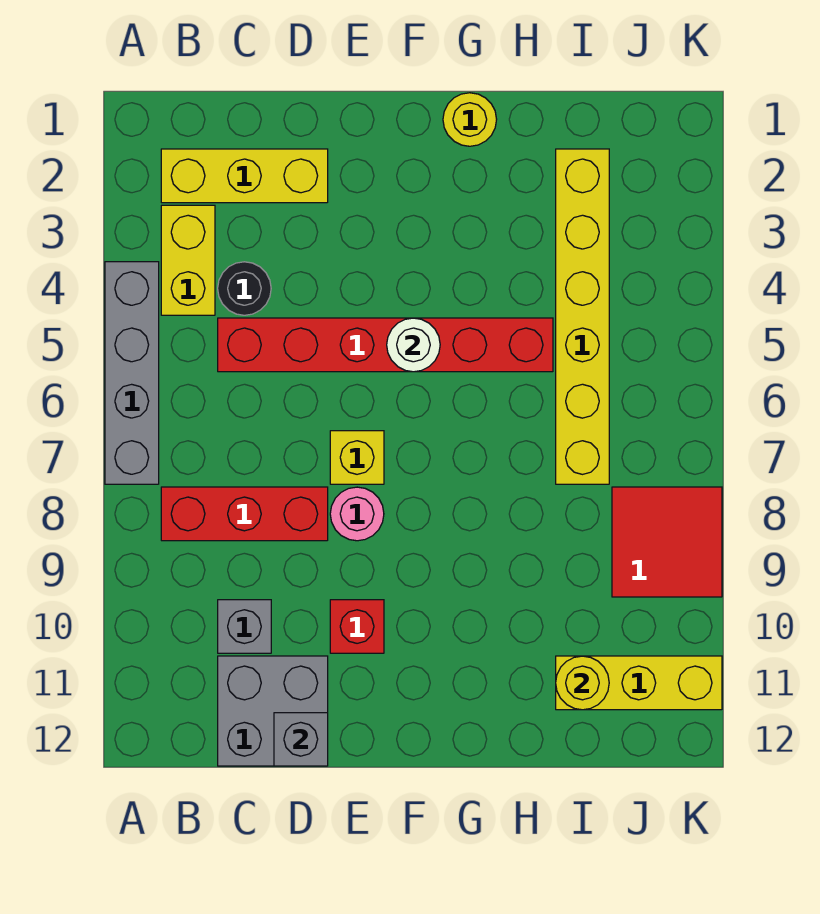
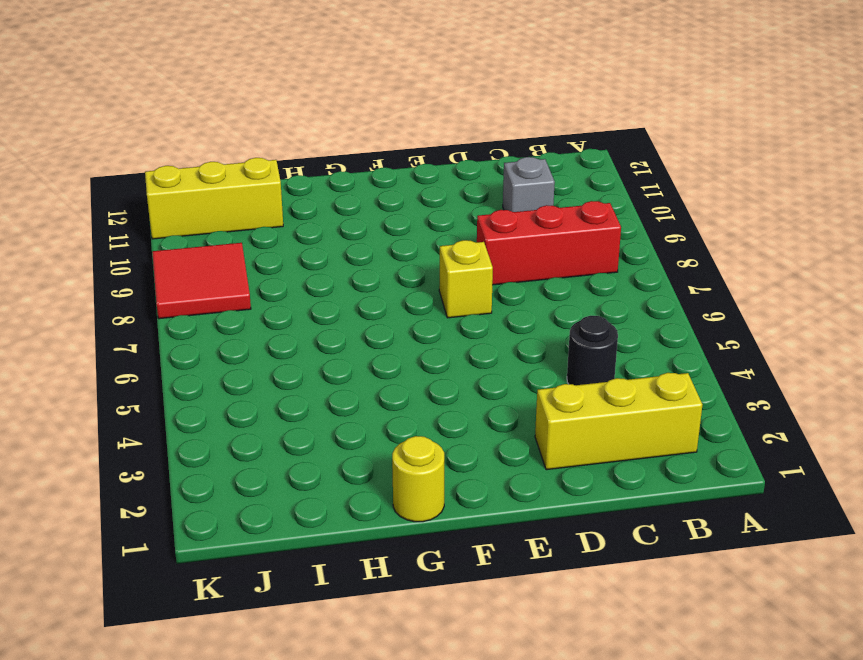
none -> grey brick A4:A7 level 1
none -> yellow brick B3:B4 level 1
none -> red brick C5:H5 level 1

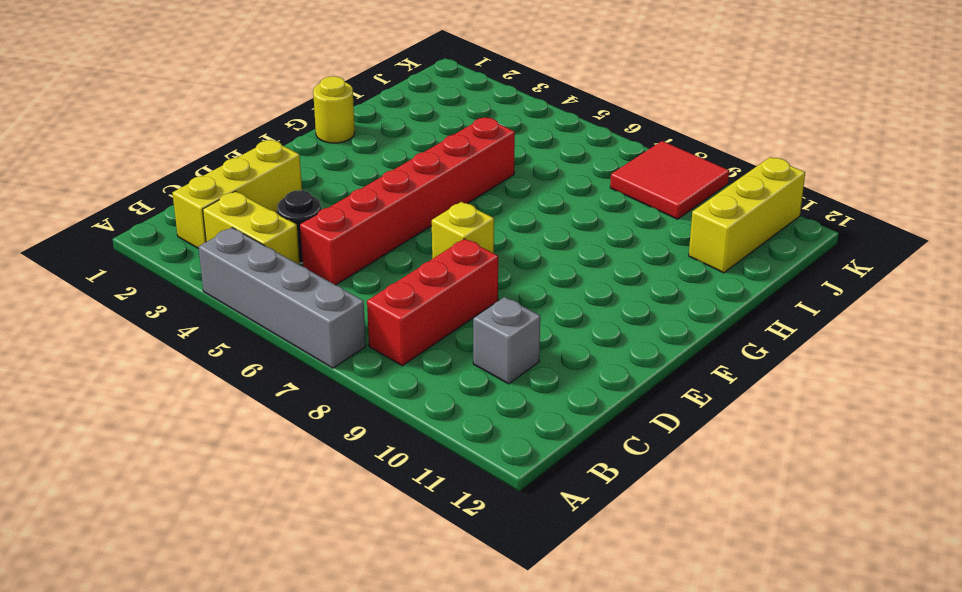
none -> grey brick C11:D12 level 1
none -> pink round brick E8 level 1
none -> red brick E10 level 1

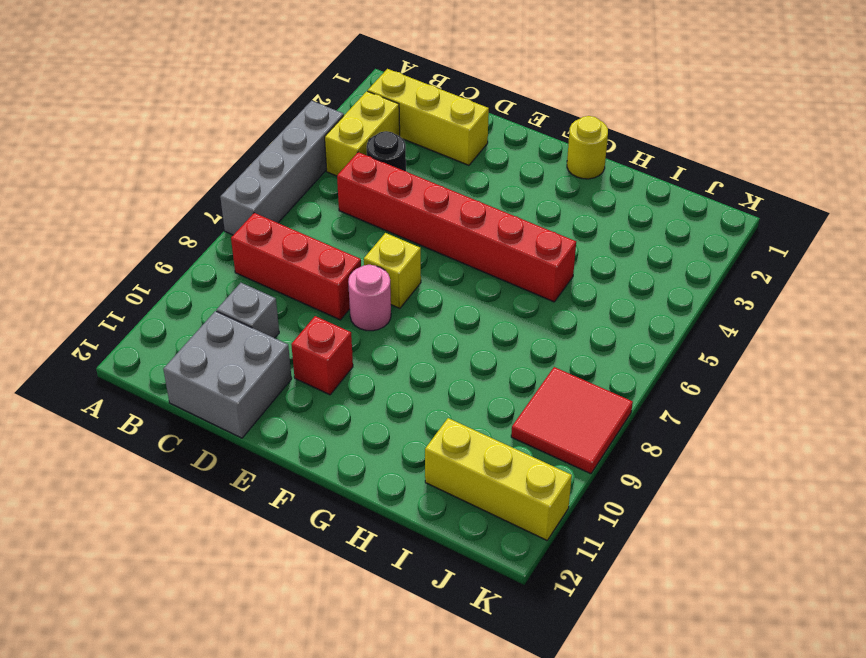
none -> yellow brick I2:I7 level 1
none -> grey brick D12 level 2
none -> white round brick F5 level 2

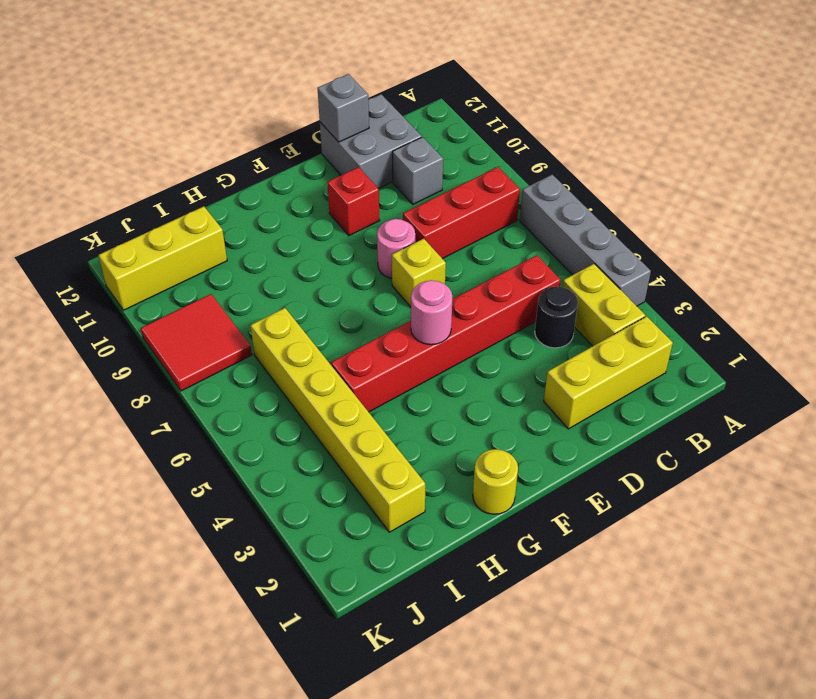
pink round brick F5 level 2 -> white round brick F5 level 2
none -> yellow round brick I11 level 2

